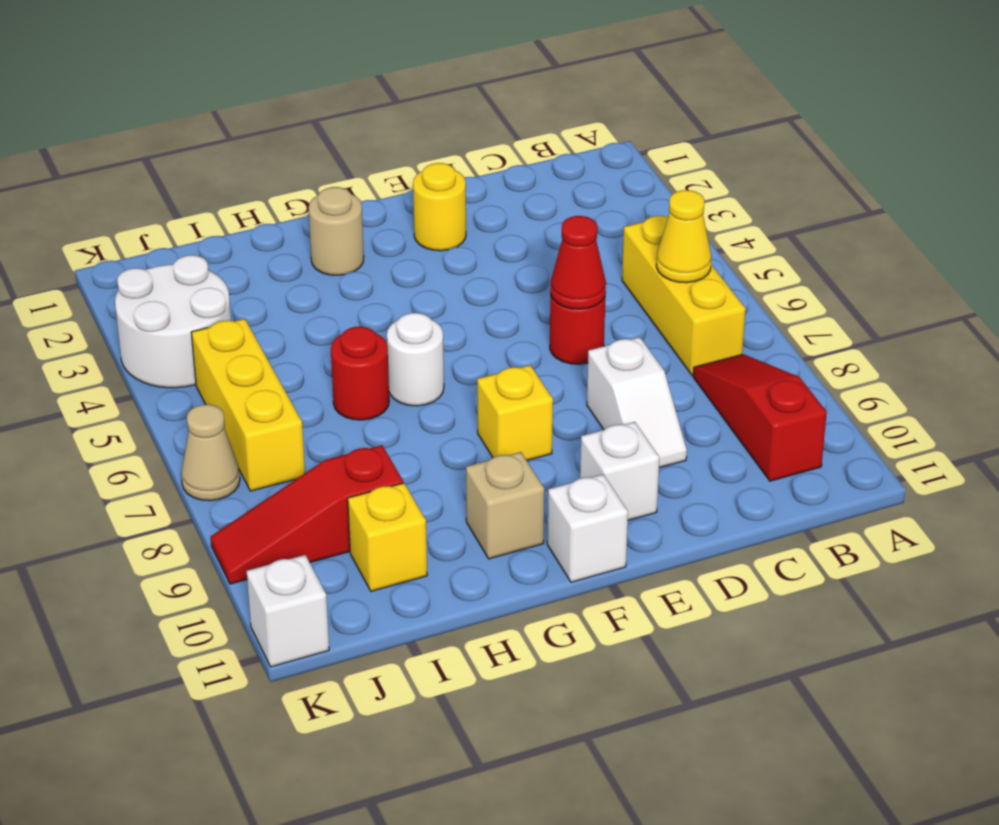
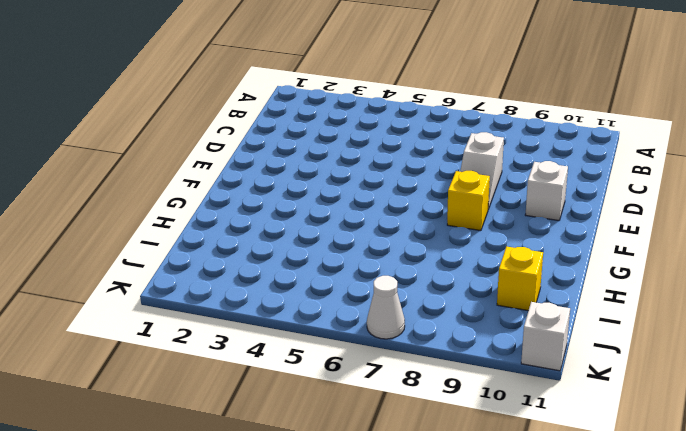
white slope D8:E8 level 1 top D -> white slope D8:D9 level 1 top 8
white cone K7 level 1 -> tan cone K7 level 1
none -> yellow brick B5:B7 level 1
none -> red slope B8:B10 level 1 top 10
none -> red round brick D6 level 1

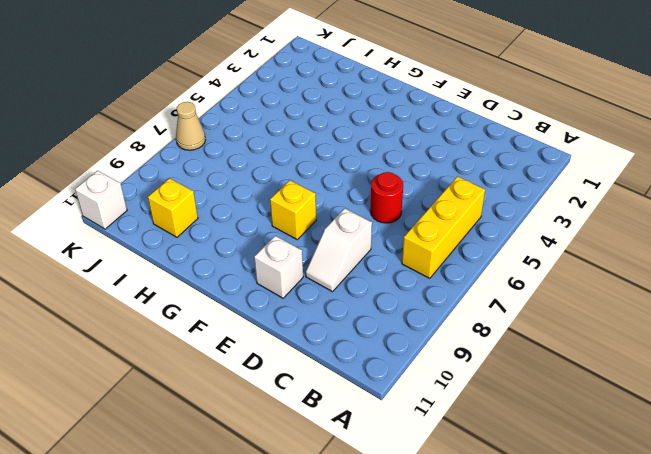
none -> red slope B8:B10 level 1 top 10
none -> yellow round brick E2 level 1
none -> white brick F11 level 1

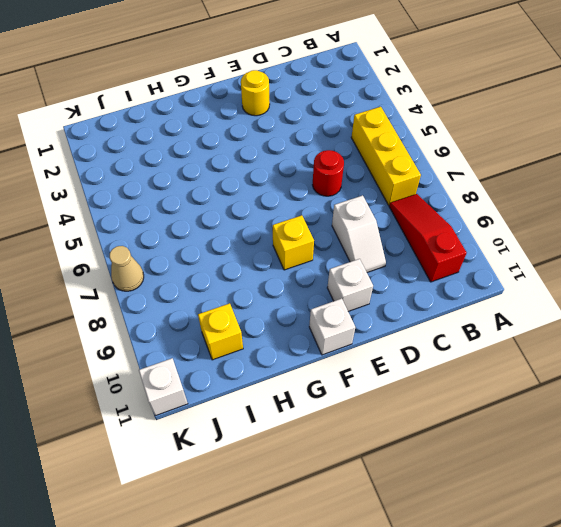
none -> tan round brick G2 level 1
none -> white round brick G6 level 1
none -> tan brick G10 level 1

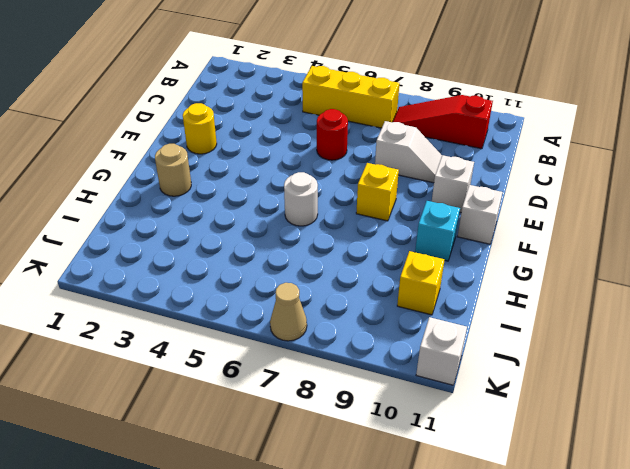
cyan brick G10 level 1 -> tan brick G10 level 1
none -> red round brick H6 level 1
none -> red slope I9:K9 level 1 top I
none -> white round brick J3:K4 level 1

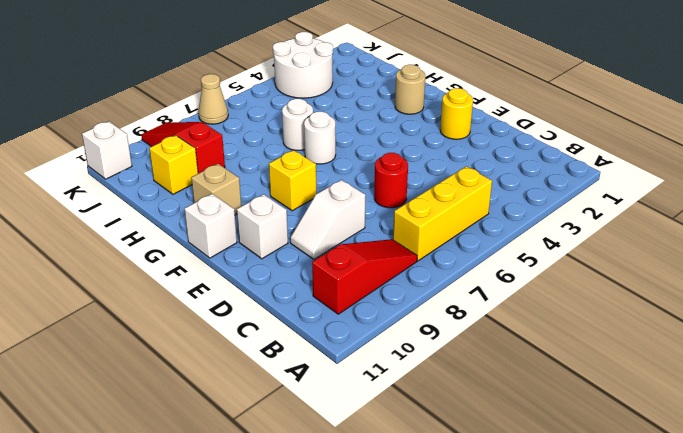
white round brick H6 level 1 -> red round brick H6 level 1
none -> yellow brick J5:J7 level 1
none -> yellow cone B6 level 2
none -> red cone D6 level 2

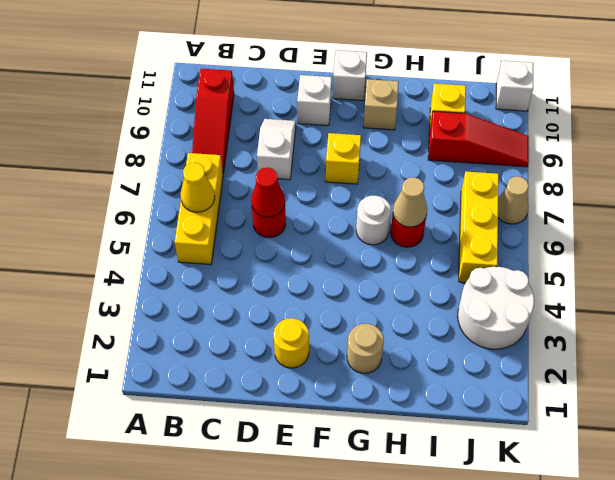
tan cone H6 level 2 -> none

